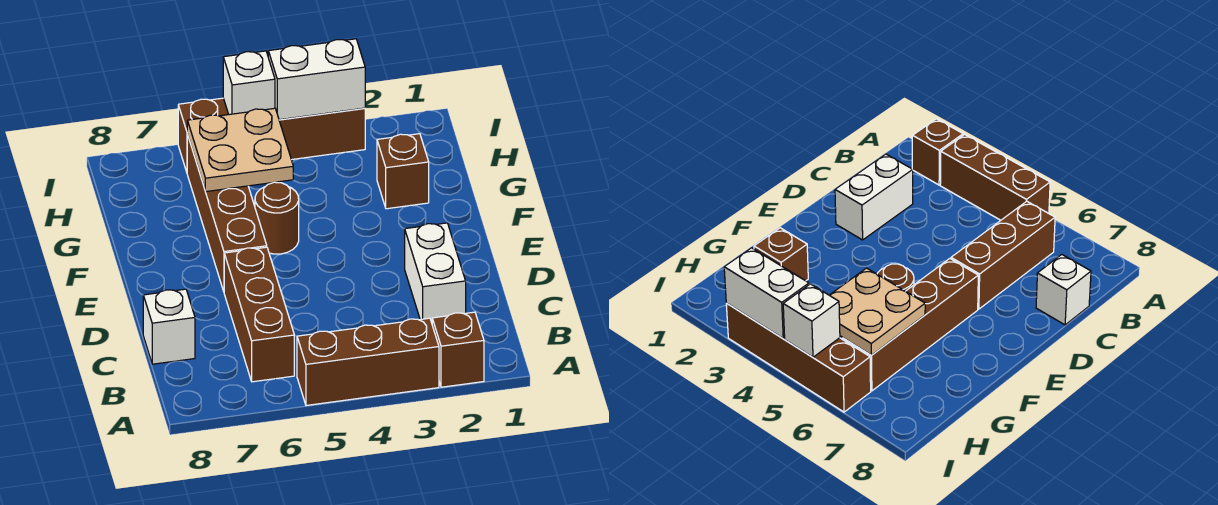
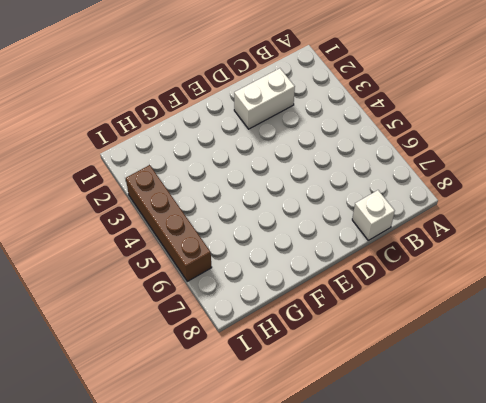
none -> brown brick A2 level 1
none -> brown brick A3:A5 level 1
none -> brown brick B6:D6 level 1

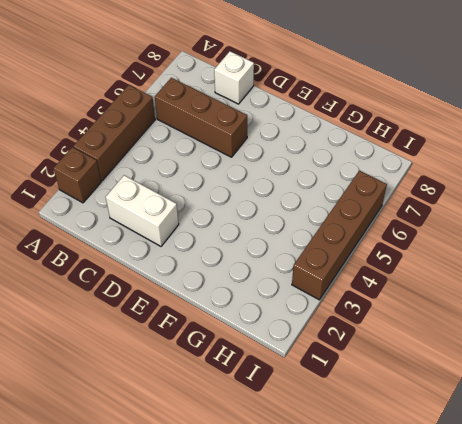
none -> brown brick E6:H6 level 1
none -> brown round brick F5 level 1
none -> brown brick G2 level 1

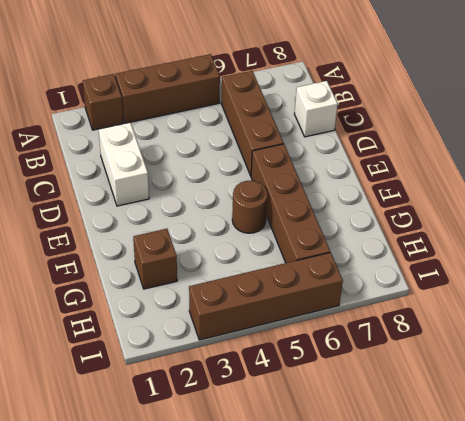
none -> tan plate G5:H6 level 2
none -> white brick I3:I4 level 2
none -> white brick I5 level 2

